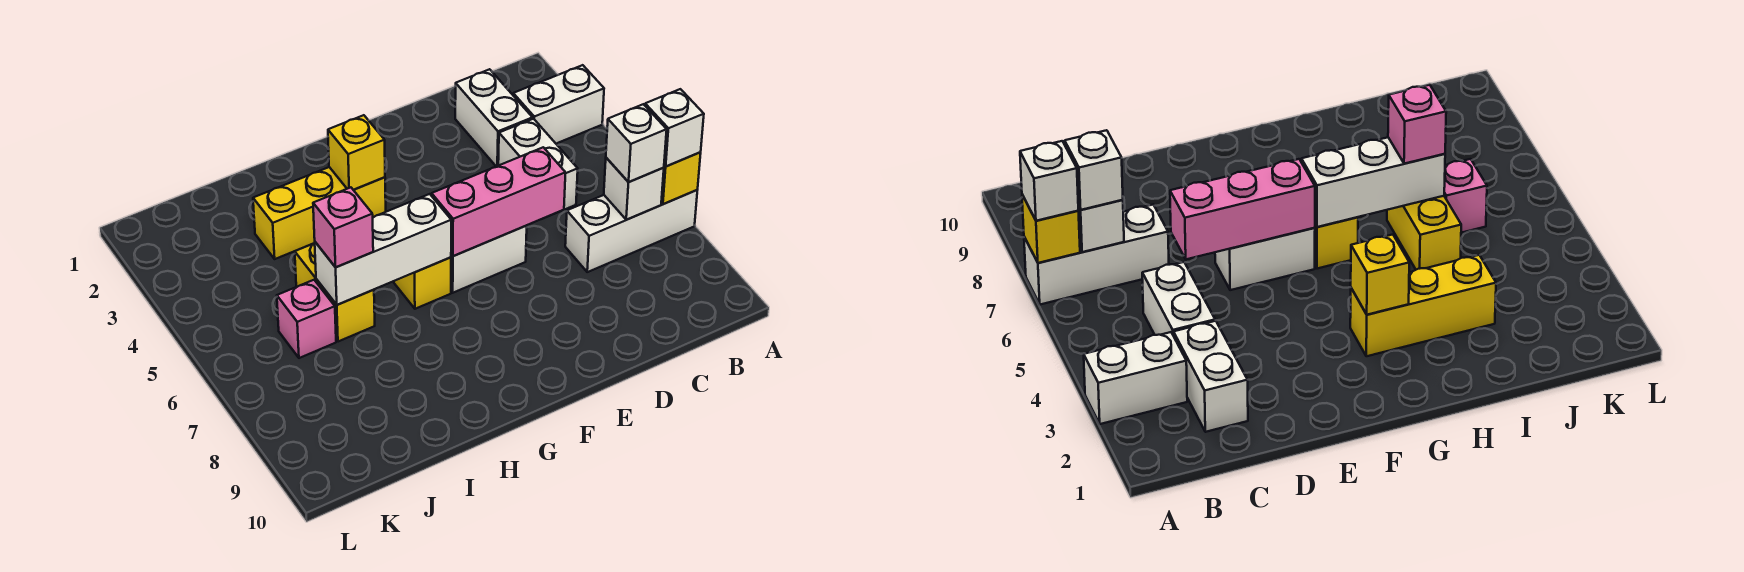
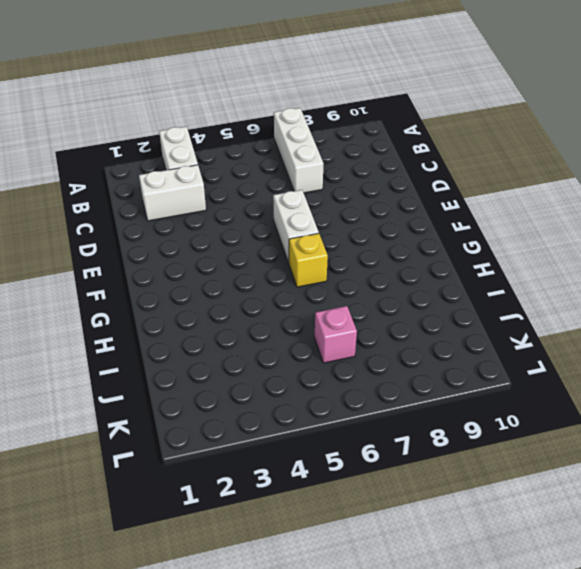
none -> white brick C4:C5 level 1
none -> yellow brick G3:I3 level 1
none -> yellow brick I5:I6 level 1

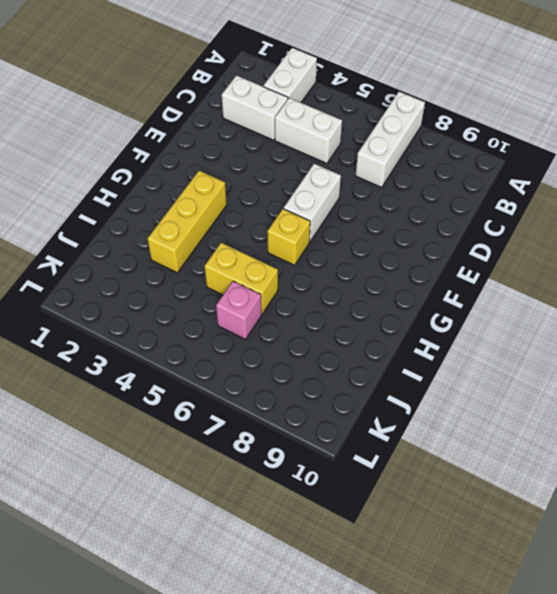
none -> yellow brick A7 level 2
none -> white brick B7 level 2
none -> pink brick D6:F6 level 2

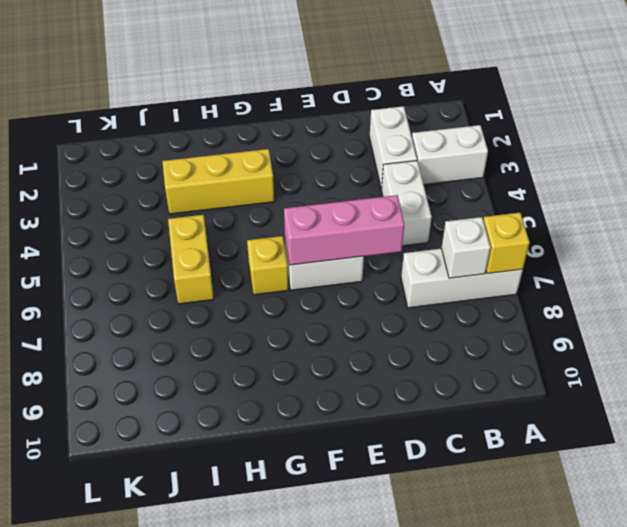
none -> pink brick J6 level 1
none -> yellow brick G3 level 2
none -> white brick G6:I6 level 2

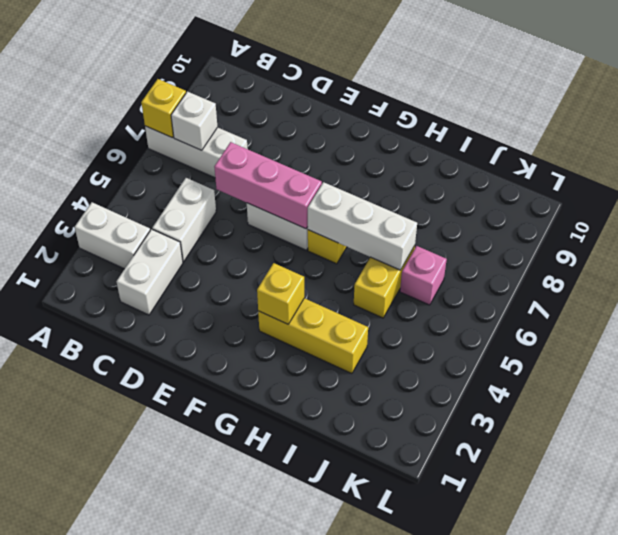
none -> white brick A7 level 3
none -> white brick B7 level 3
none -> pink brick I6 level 3

